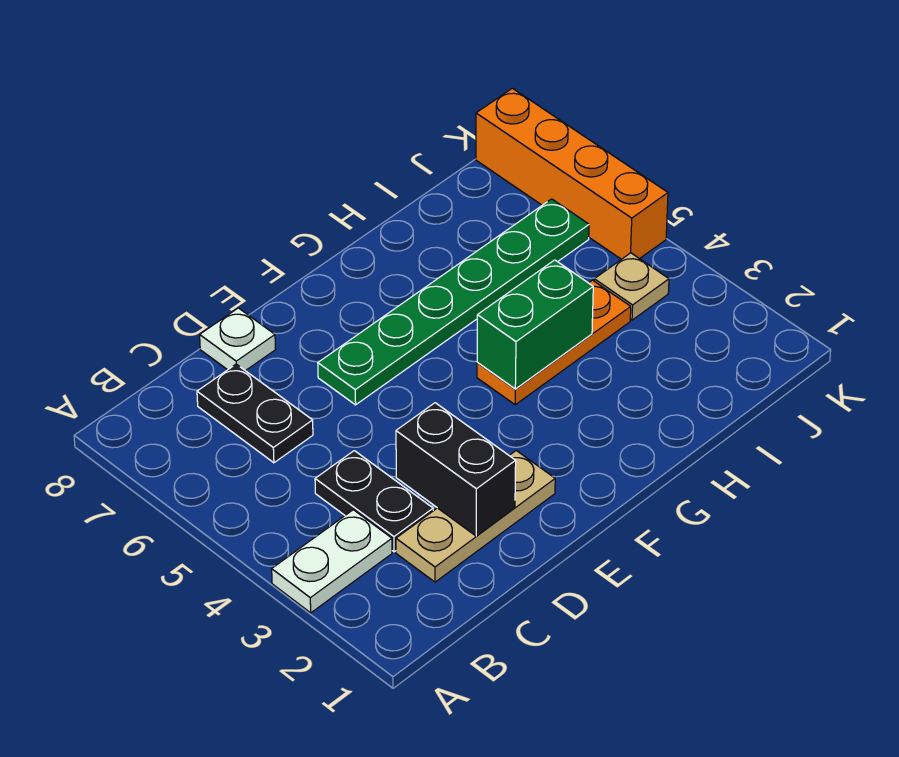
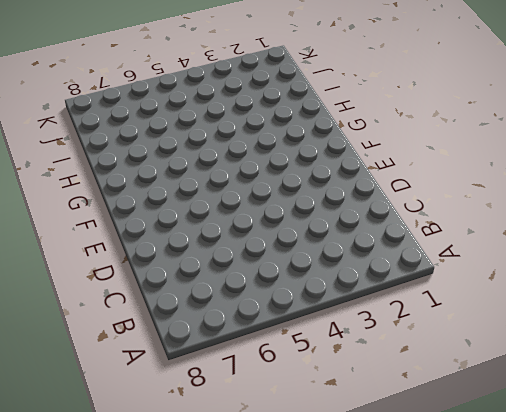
none -> white plate A3:B3 level 1
none -> tan plate C2:E2 level 1

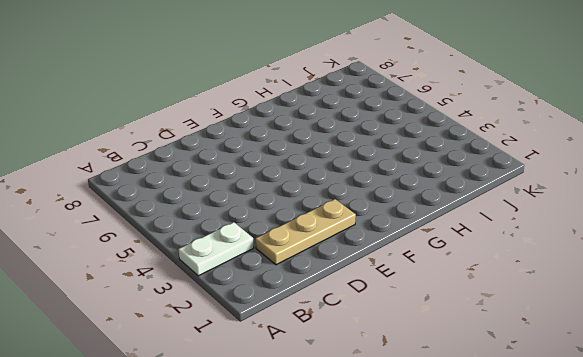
none -> black plate C3:C4 level 1
none -> black plate C6:C7 level 1

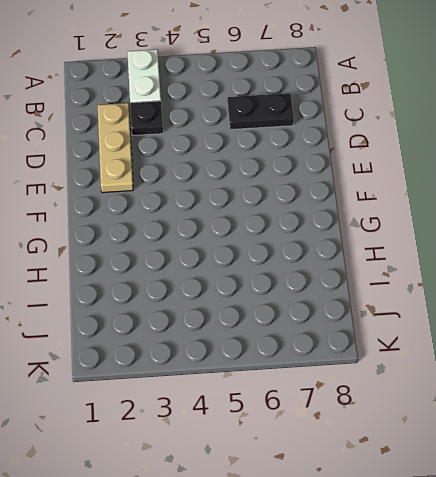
black plate C3 level 1 -> black plate C3:C4 level 1
none -> white plate D8 level 1
none -> green plate E6:J6 level 1

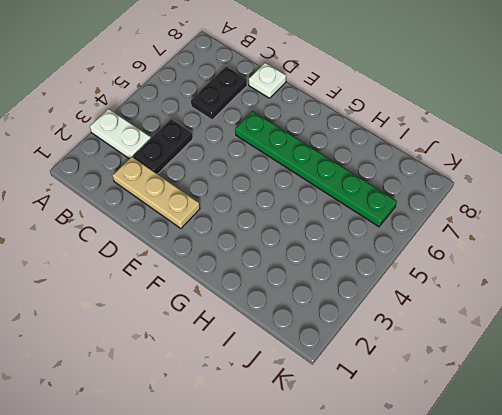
none -> orange plate G4:I4 level 1
none -> tan plate J4 level 1

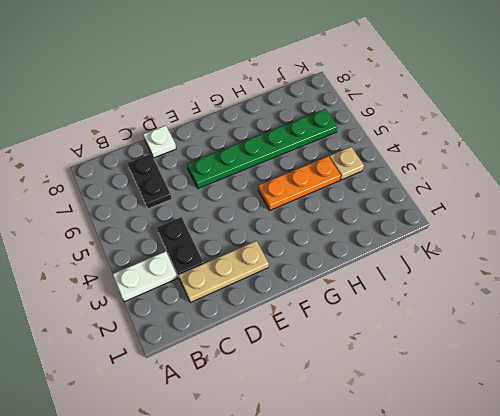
none -> orange brick K5:K8 level 1
none -> black brick D2:D3 level 2

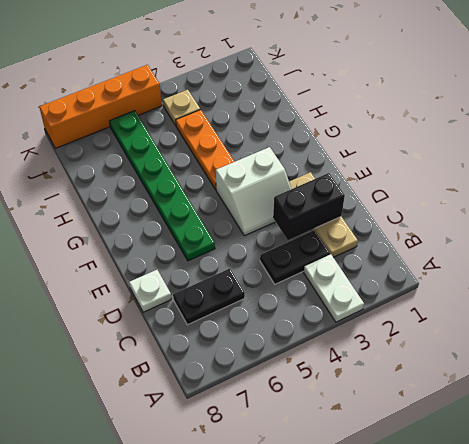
white slope E3:F4 level 1 top F -> none
none -> green brick G4:H4 level 2

